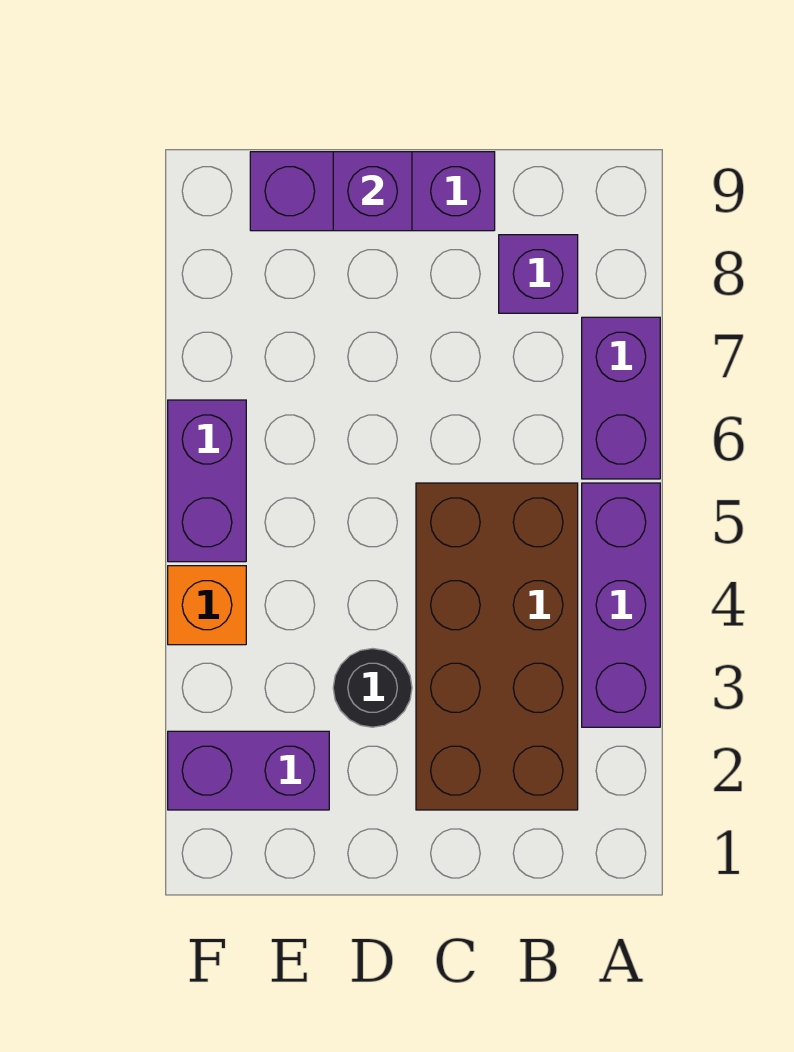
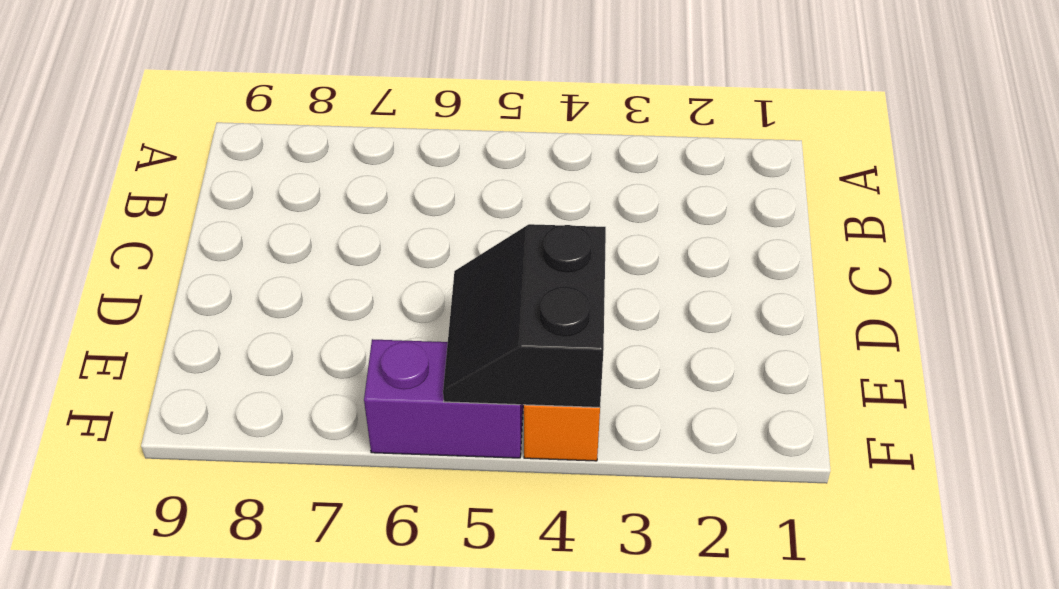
black slope E4:F5 level 2 top 4 -> none
none -> purple brick A3:A5 level 1
none -> purple brick A6:A7 level 1

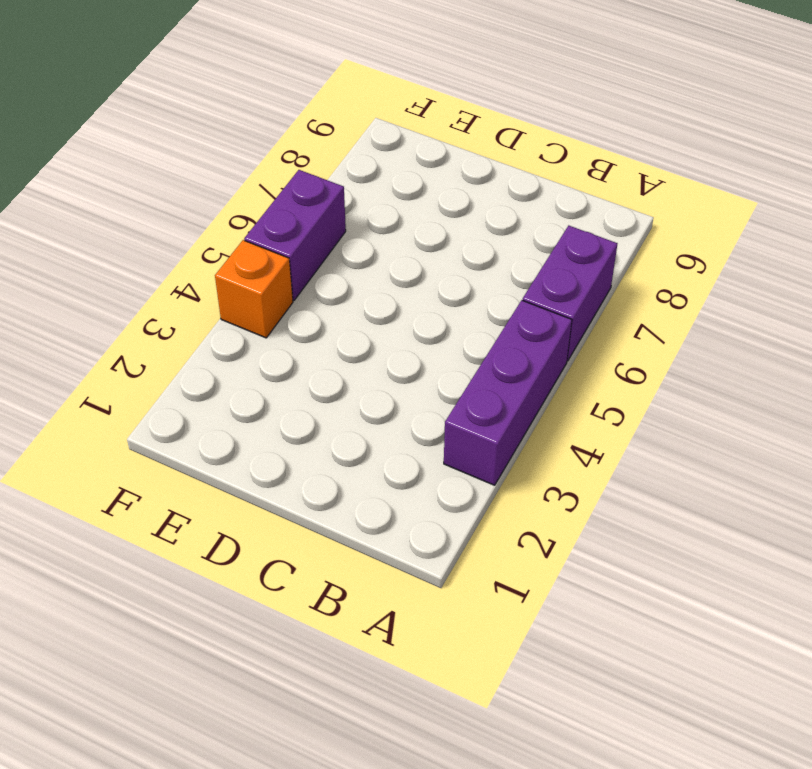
none -> brown brick B2:C5 level 1
none -> purple brick B8 level 1

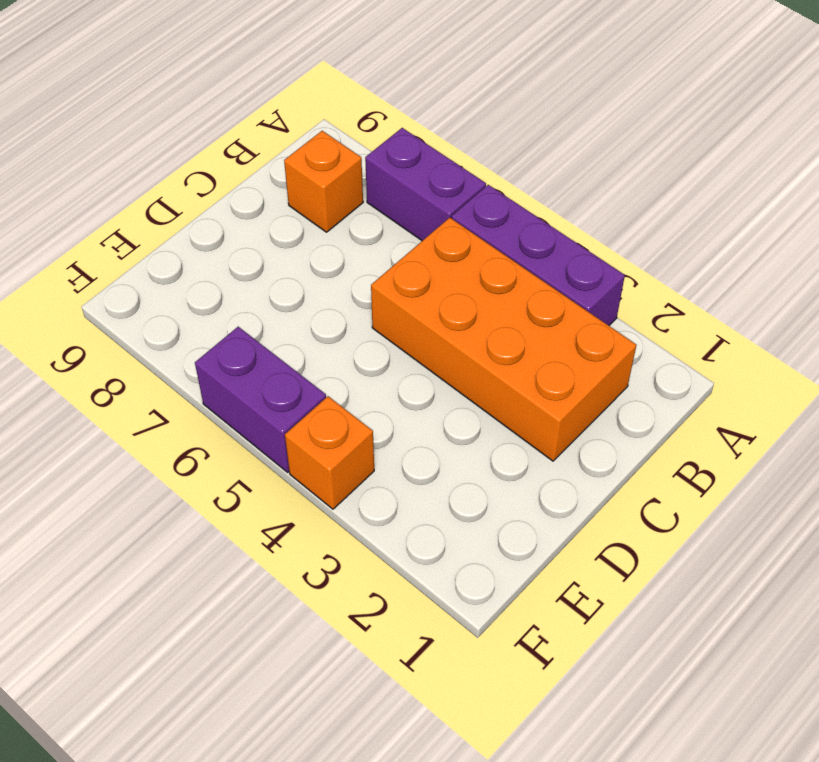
orange brick B2:C5 level 1 -> brown brick B2:C5 level 1
orange brick B8 level 1 -> purple brick B8 level 1
none -> purple brick C9:E9 level 1
none -> black round brick D3 level 1

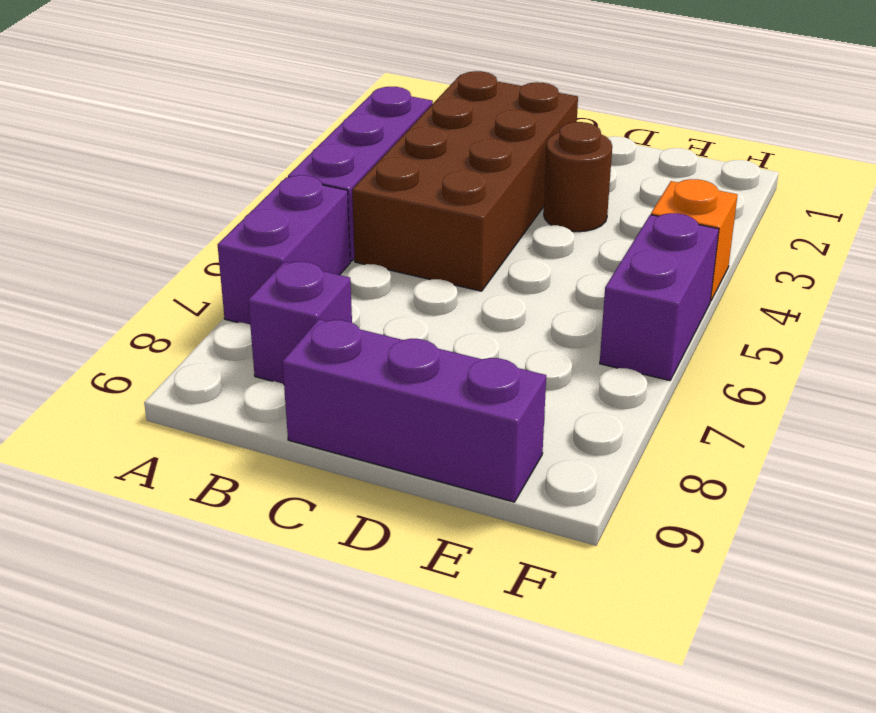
brown round brick D3 level 1 -> black round brick D3 level 1
none -> purple brick E2:F2 level 1
none -> purple brick D9 level 2

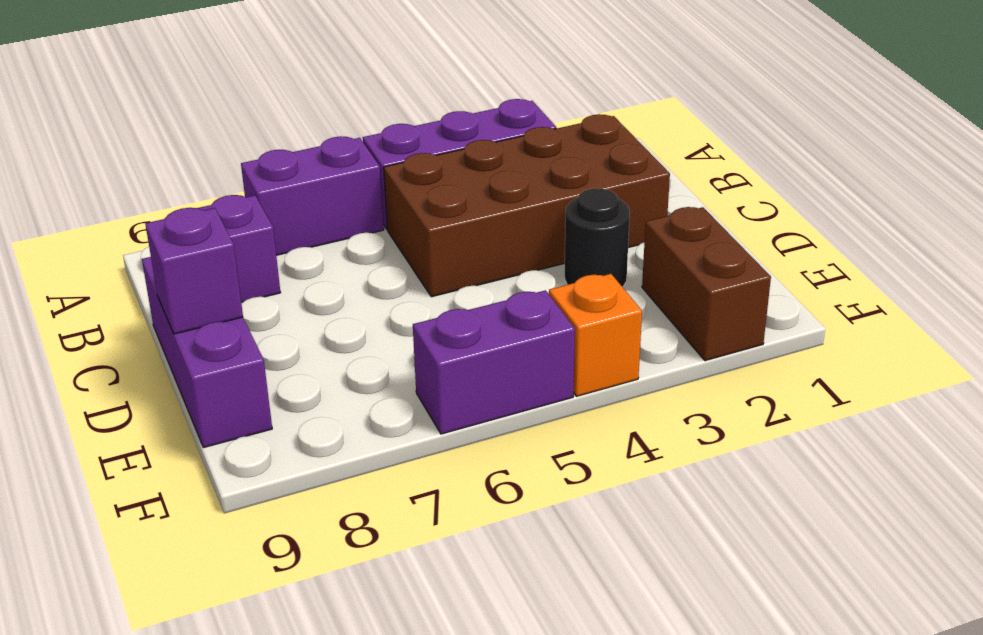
brown brick E2:F2 level 1 -> purple brick E2:F2 level 1

